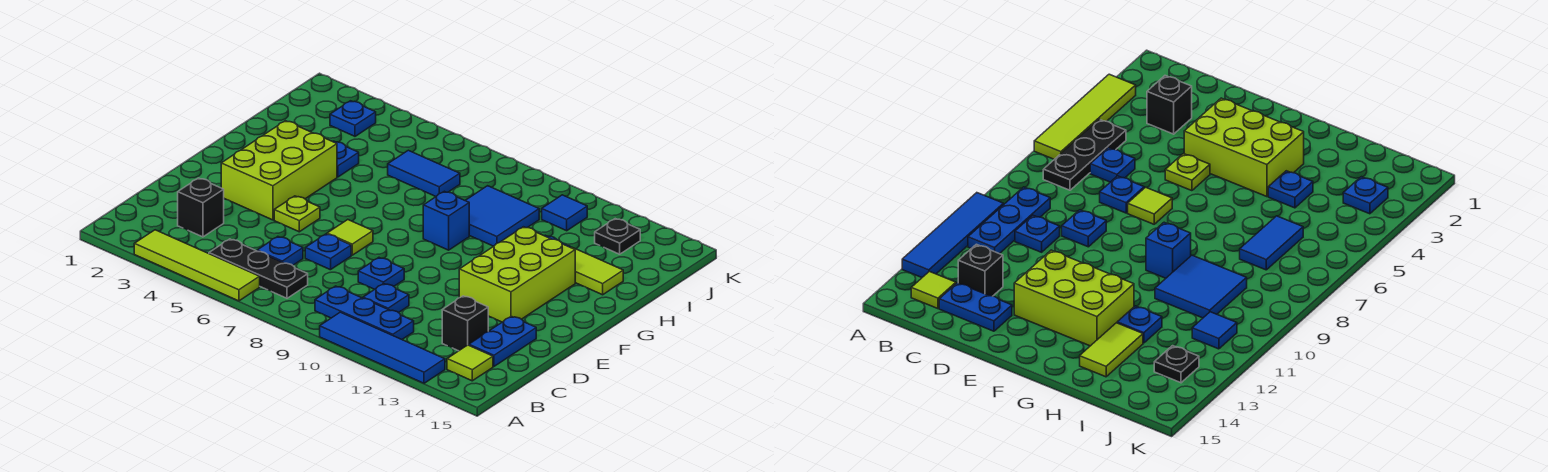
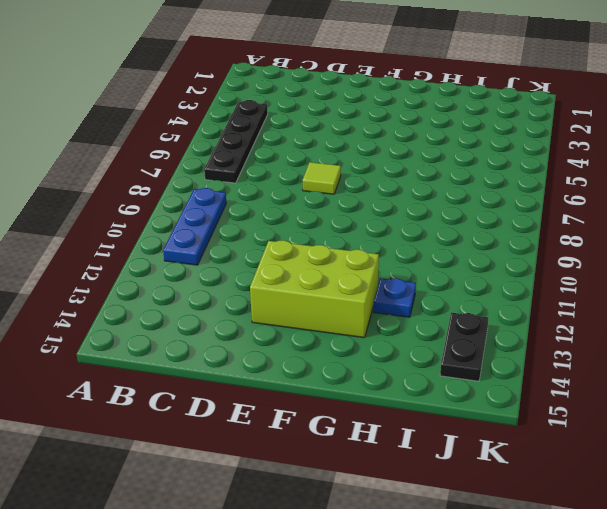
black plate B4:B7 level 1 -> black plate B5:B7 level 1
black plate J13:J14 level 1 -> black plate J13 level 1
none -> lime tile A3:A6 level 1
none -> blue tile A10:A13 level 1
none -> lime tile B14 level 1

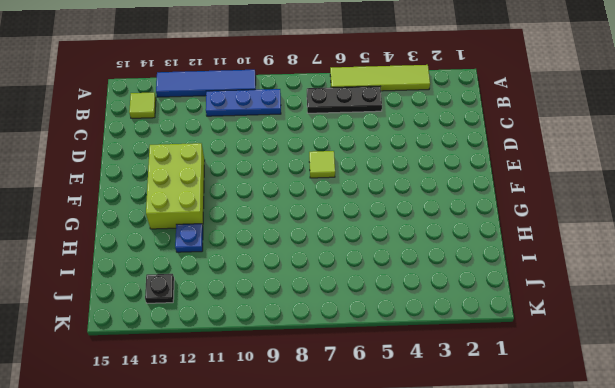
none -> black brick C3 level 1
none -> blue plate C6 level 1
none -> blue plate C10 level 1

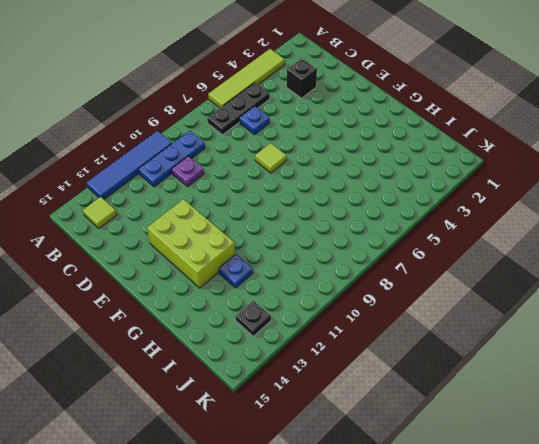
purple plate C10 level 1 -> blue plate C10 level 1
none -> black brick C13 level 1
none -> blue plate C14:D14 level 1
none -> blue plate D7 level 1

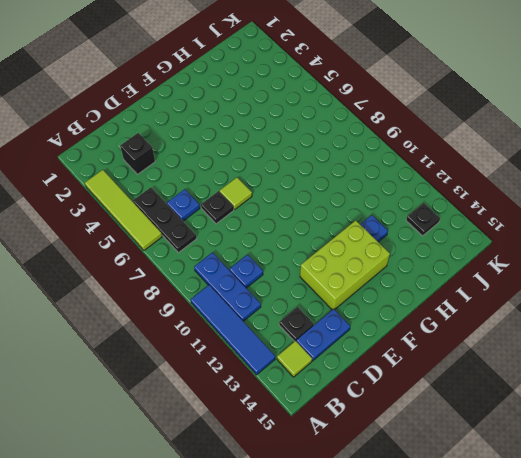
black plate C13 level 1 -> black brick C13 level 1
black plate D7 level 1 -> blue plate D7 level 1
none -> blue plate D9 level 1
none -> lime brick E3:G4 level 1
none -> lime plate E5 level 1

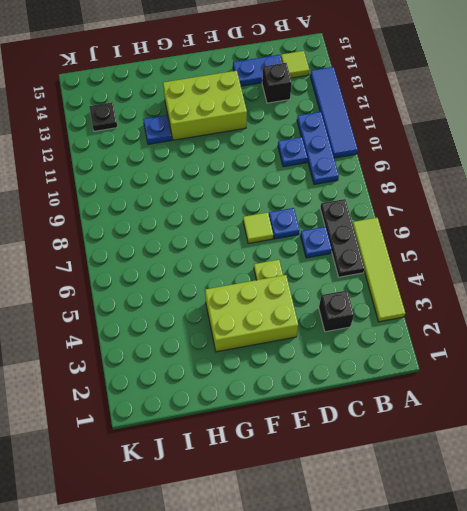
none -> blue plate D9 level 1
none -> blue brick G9 level 1
none -> blue plate H4 level 1

